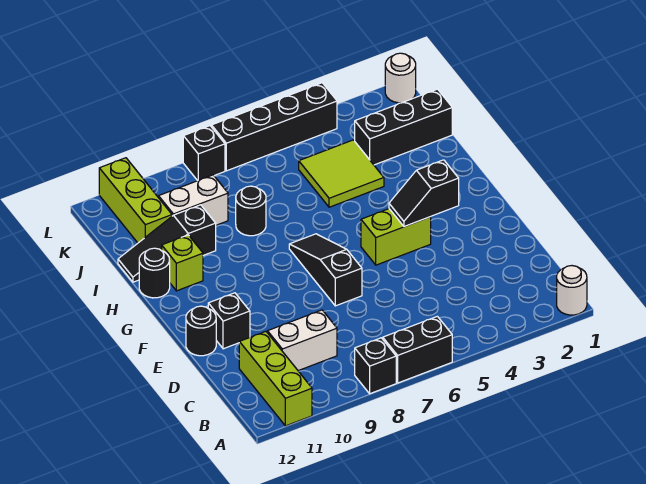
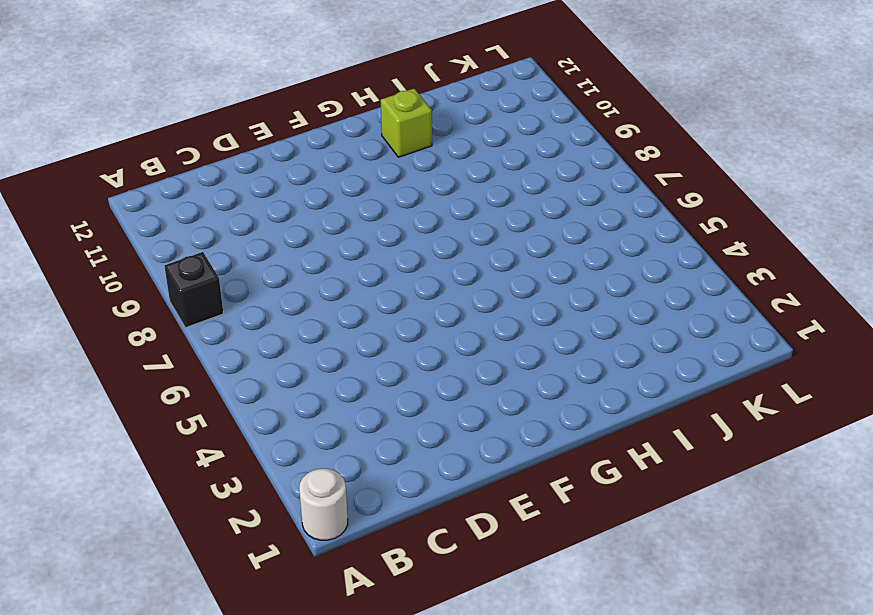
none -> black brick A6:A7 level 1
none -> lime brick A11:C11 level 1
none -> white brick C9:C10 level 1

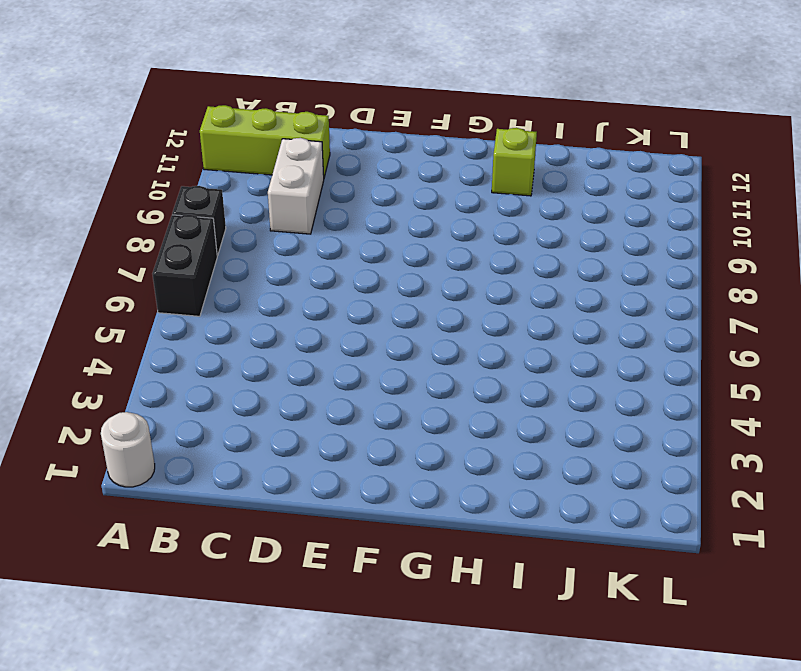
none -> black slope E7:G7 level 1 top E
none -> black brick E11 level 1
none -> black round brick E12 level 1

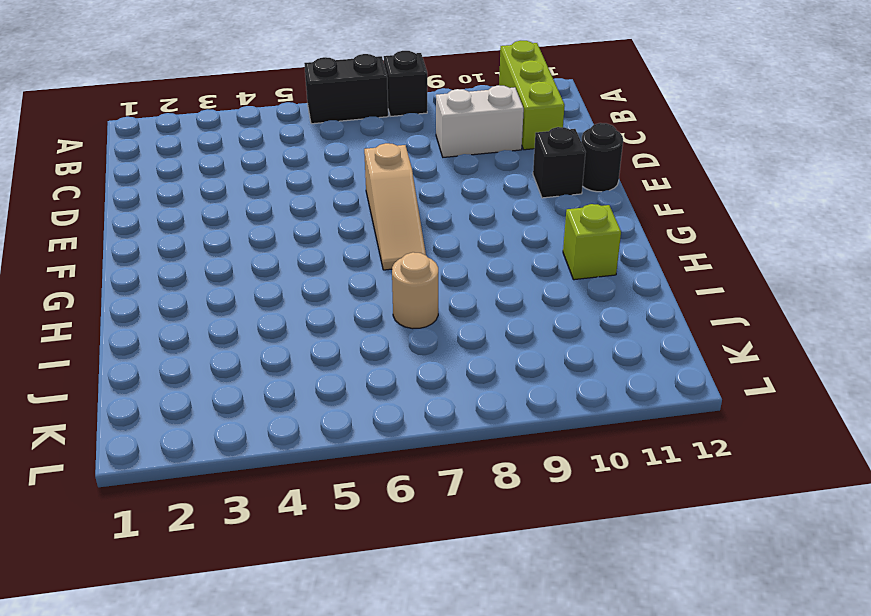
tan slope E7:G7 level 1 top E -> black slope E7:G7 level 1 top E
tan round brick I7 level 1 -> none
none -> white round brick A1 level 1
none -> lime brick F4:F5 level 1
none -> black round brick H12 level 1

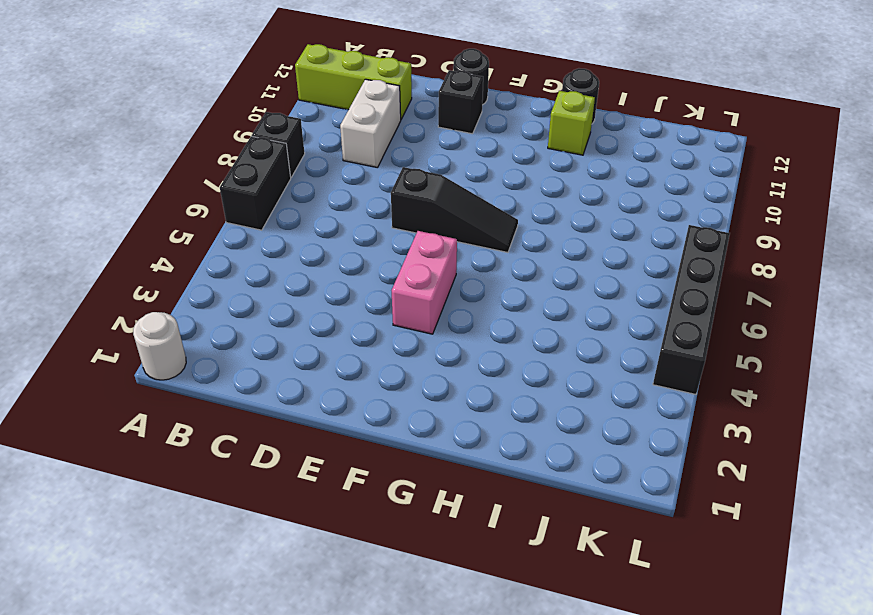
pink brick F4:F5 level 1 -> lime brick F4:F5 level 1
none -> lime tile I4:J5 level 1
none -> black round brick I8 level 1
none -> black slope I10:I12 level 1 top 10

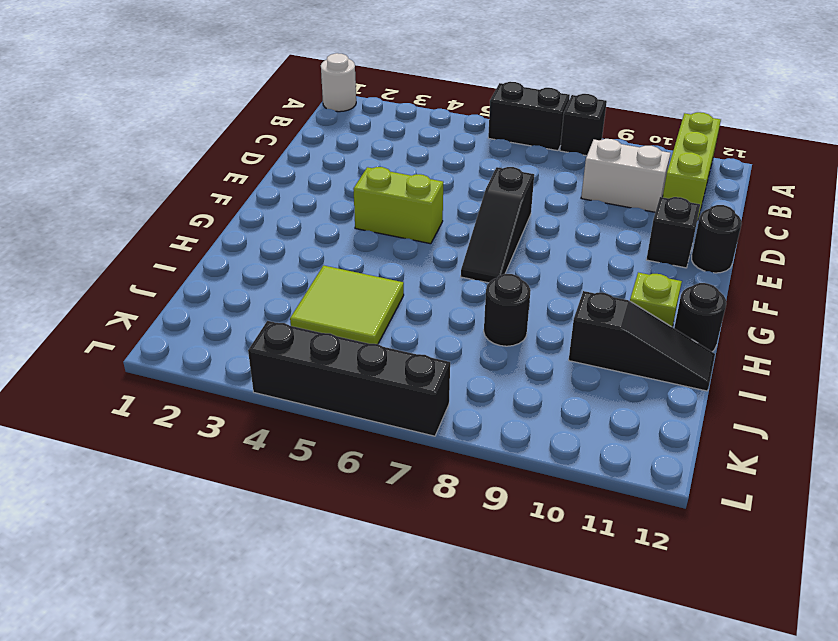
none -> black brick J1:J3 level 1
none -> white brick J9:J10 level 1
none -> lime brick J11:L11 level 1

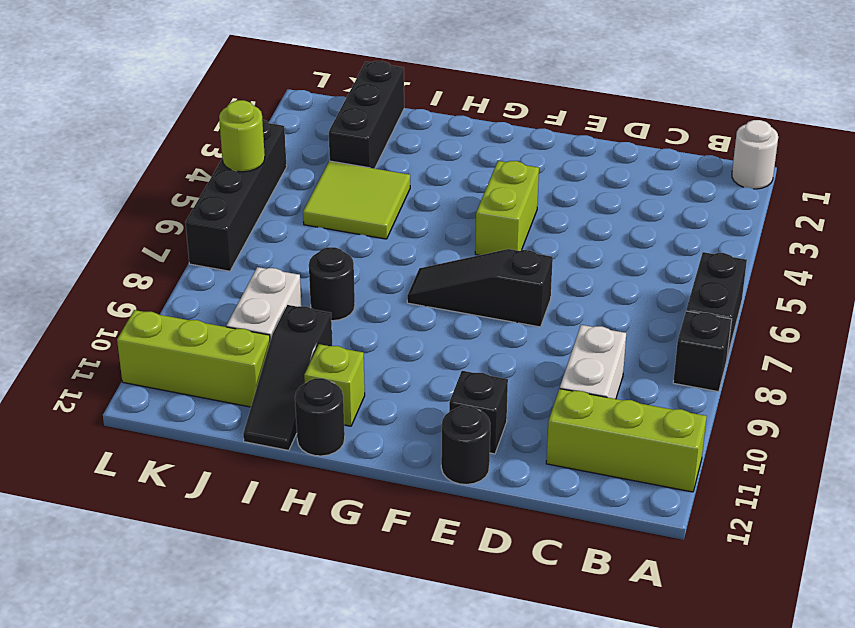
lime round brick L5 level 2 -> none
none -> white round brick L1 level 1
none -> black brick L8 level 1
none -> black slope F3:F4 level 2 top 3

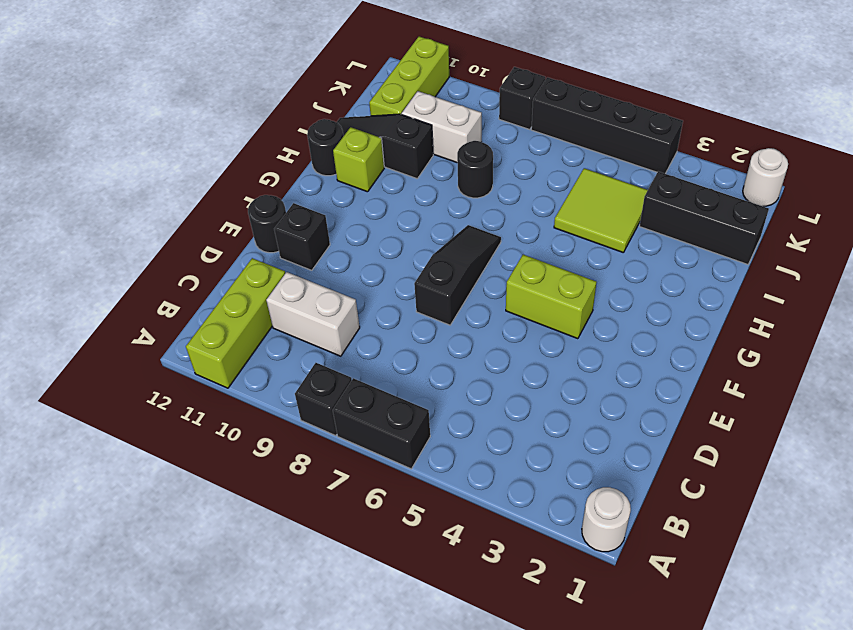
none -> black slope F3:F4 level 2 top 3

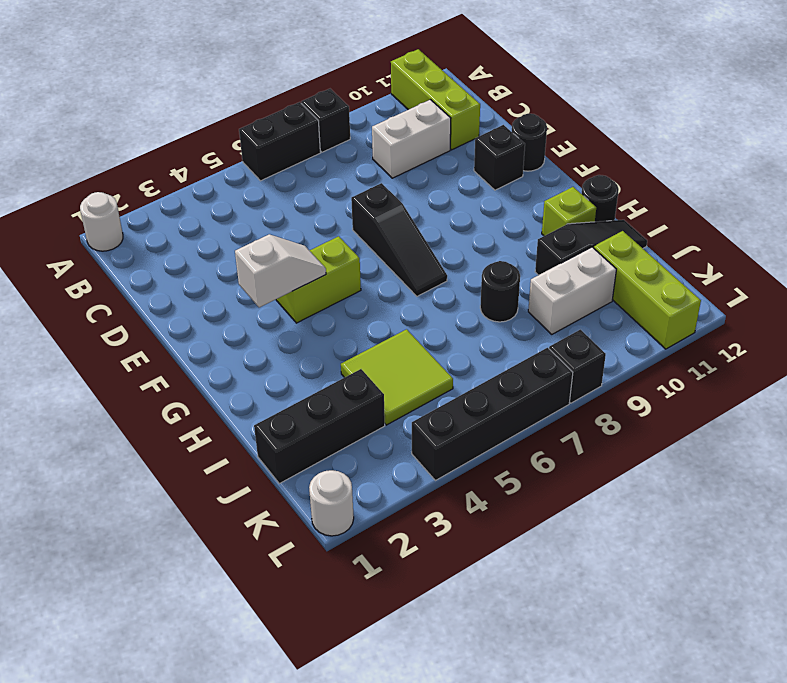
white slope F3:F4 level 2 top 3 -> black slope F3:F4 level 2 top 3

